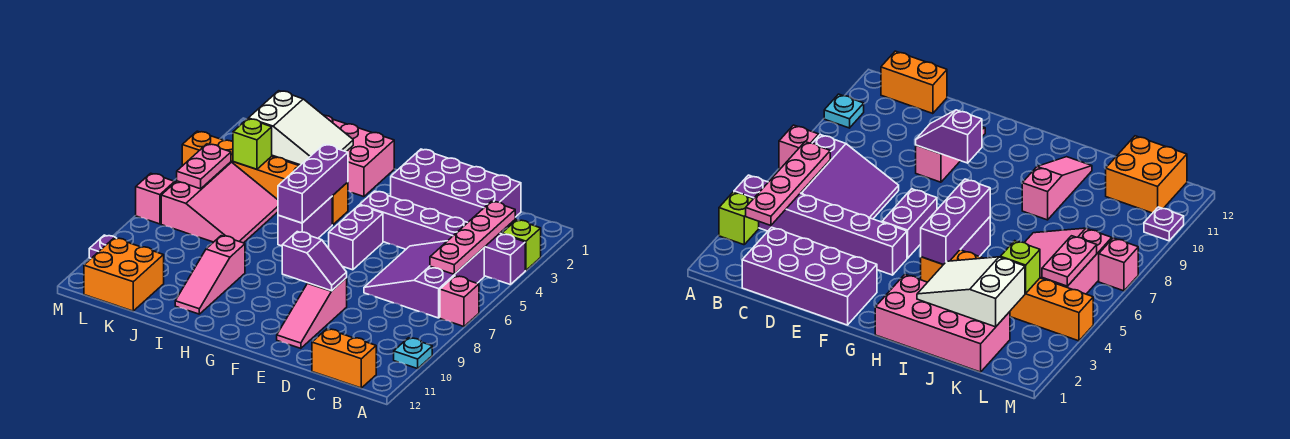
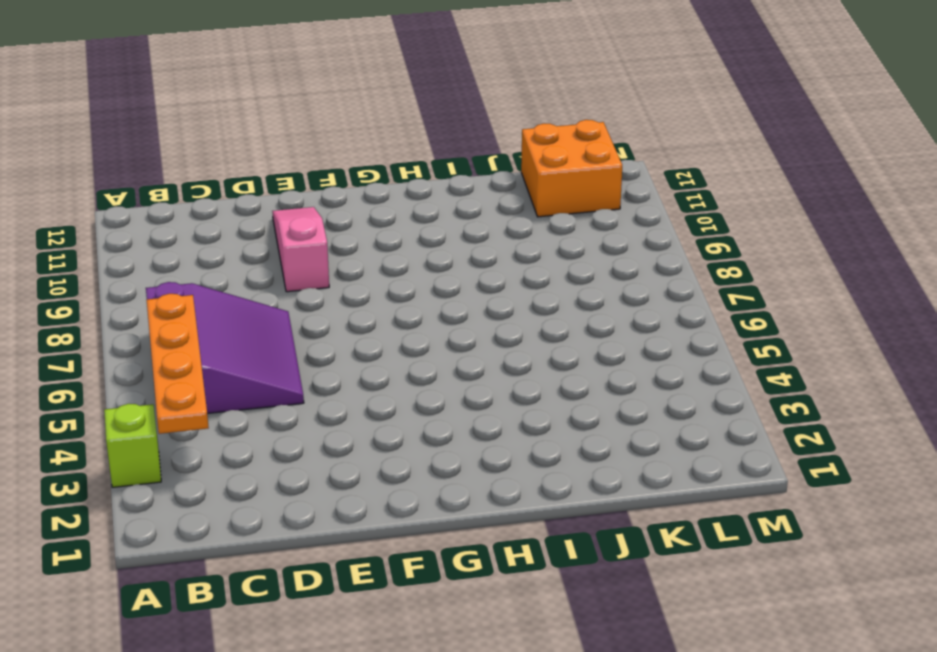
orange plate B3:B6 level 2 -> pink plate B3:B6 level 2
none -> purple brick A4:F4 level 1
none -> pink brick A7 level 1
none -> cyan plate A10 level 1

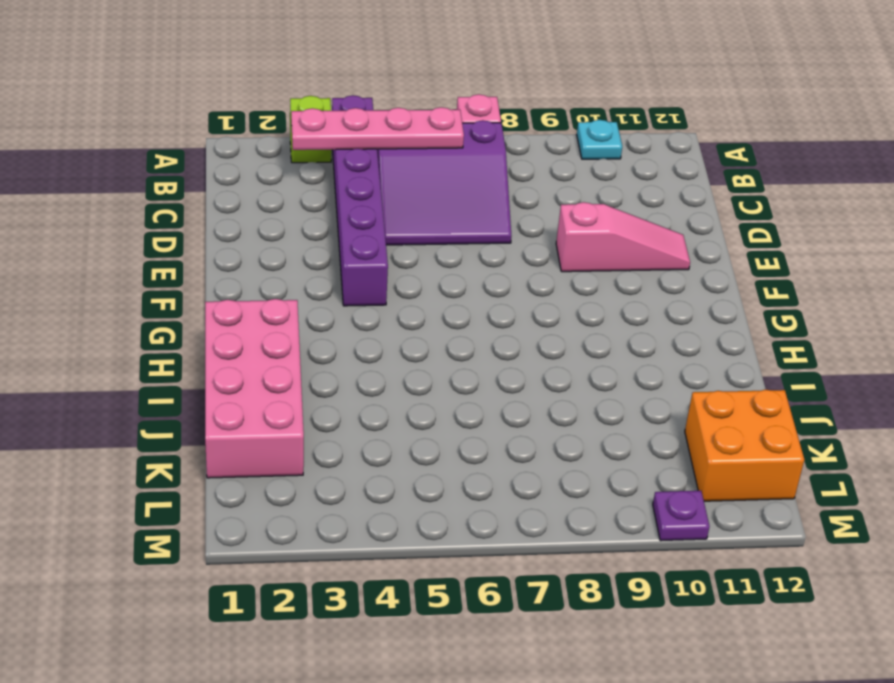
none -> orange brick B12:C12 level 1
none -> purple brick C1:F2 level 1
none -> purple brick F5:F6 level 1

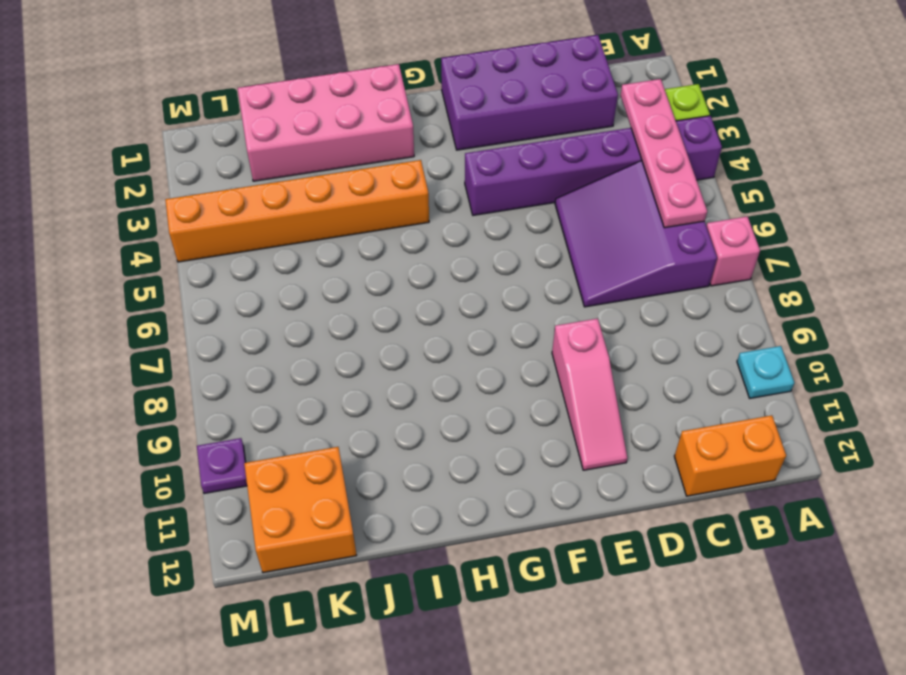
none -> purple brick F5:F6 level 1
none -> purple brick H5:H6 level 1
none -> pink slope I9:I11 level 1 top 9

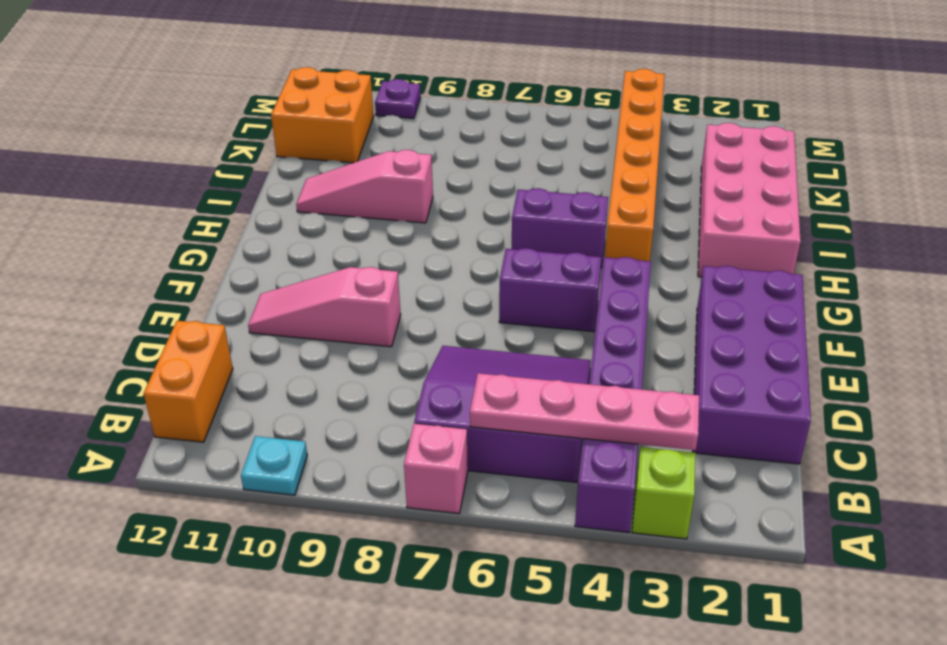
none -> pink slope J5:L7 level 1 top L
none -> pink brick M7 level 1
none -> purple slope E9:F9 level 2 top F

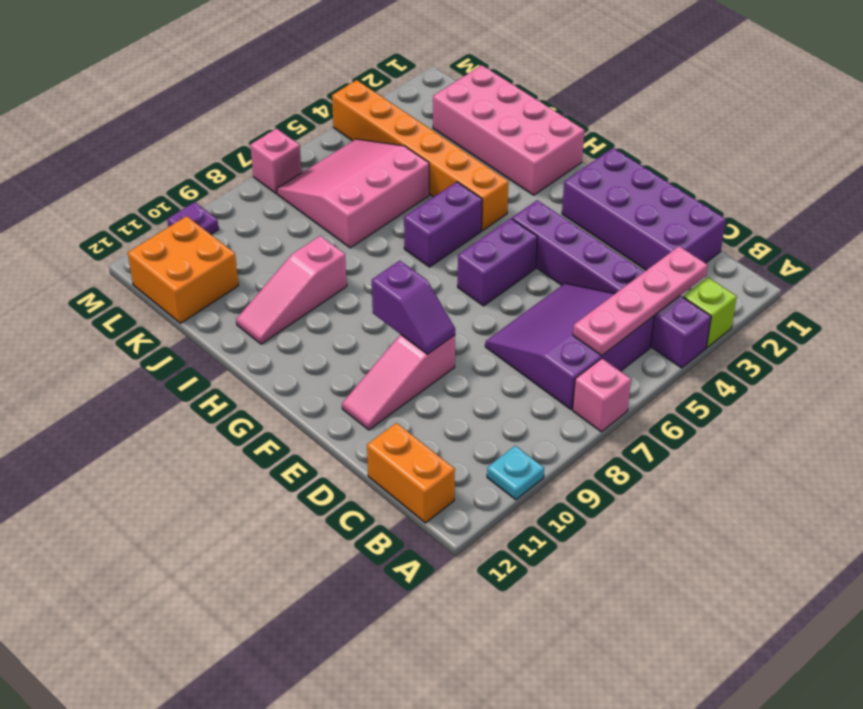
pink slope J5:L7 level 1 top J -> pink slope J5:L7 level 1 top L
none -> purple brick H4:H6 level 2
none -> white slope I2:K3 level 2 top K
none -> lime brick K4 level 2

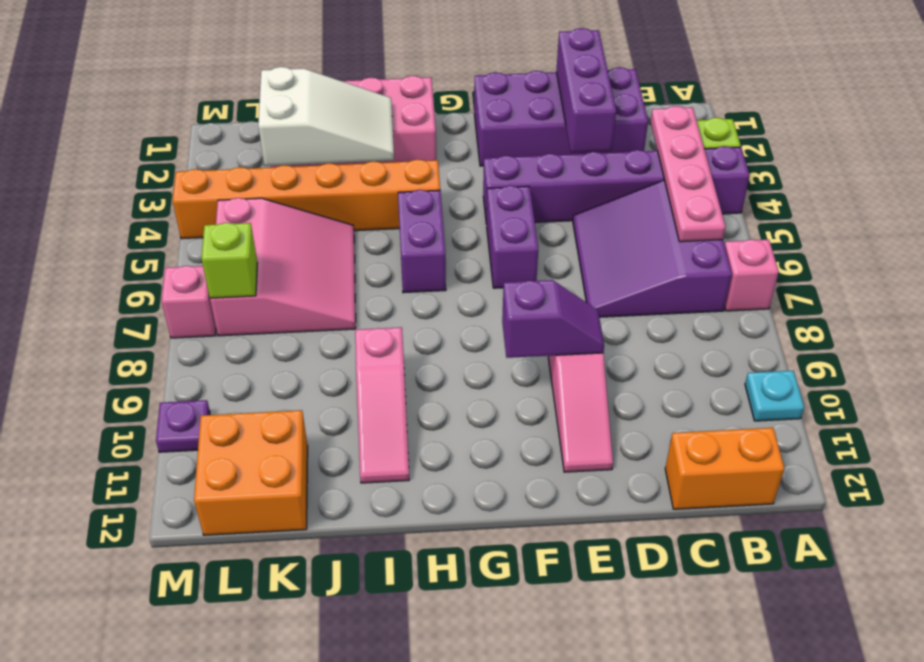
purple brick D1:D3 level 2 -> purple brick H4:H6 level 2
lime brick L7 level 2 -> lime brick K4 level 2
none -> pink plate L5:L6 level 2

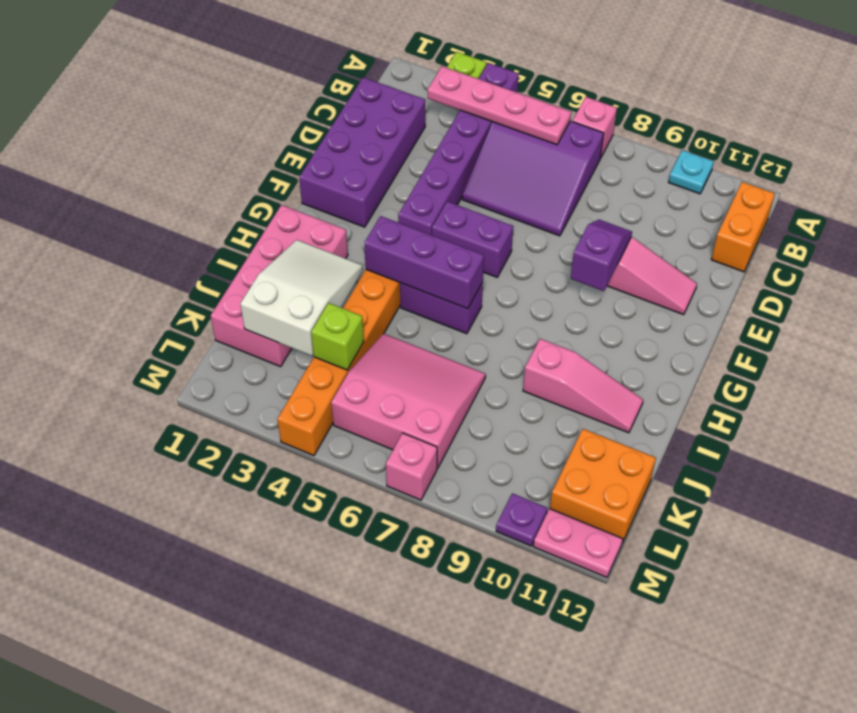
pink plate M11:M12 level 1 -> pink plate L5:L6 level 2

